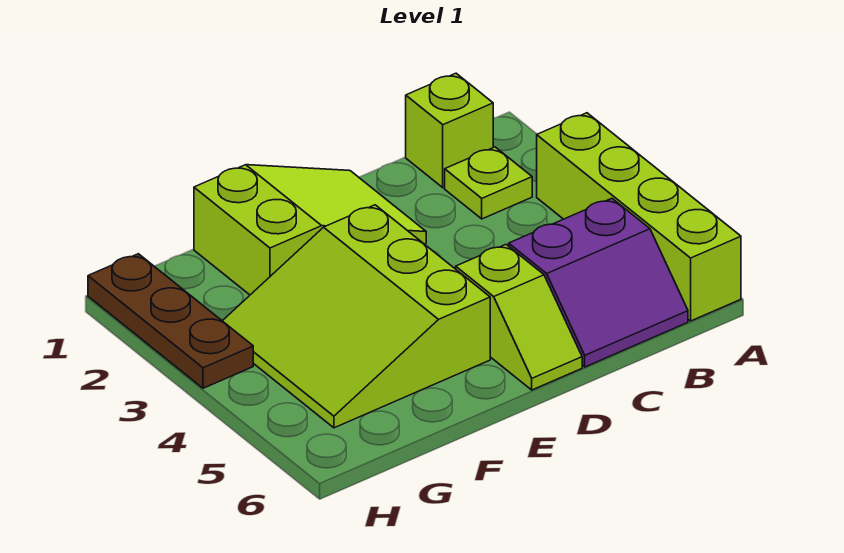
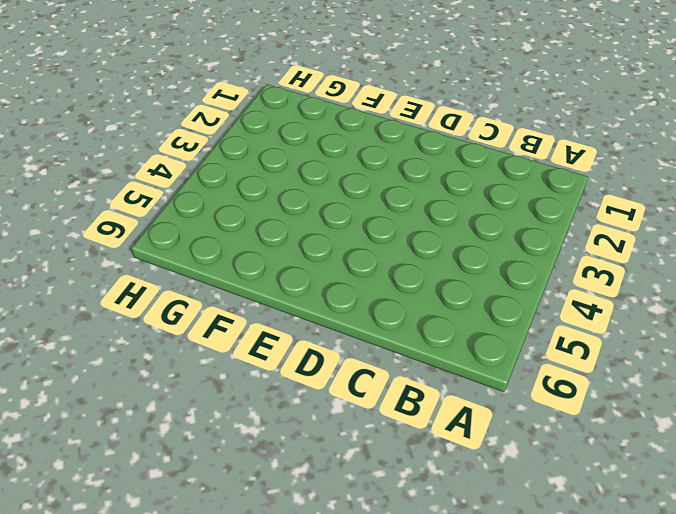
none -> lime brick A3:A6 level 1
none -> lime brick B1 level 1

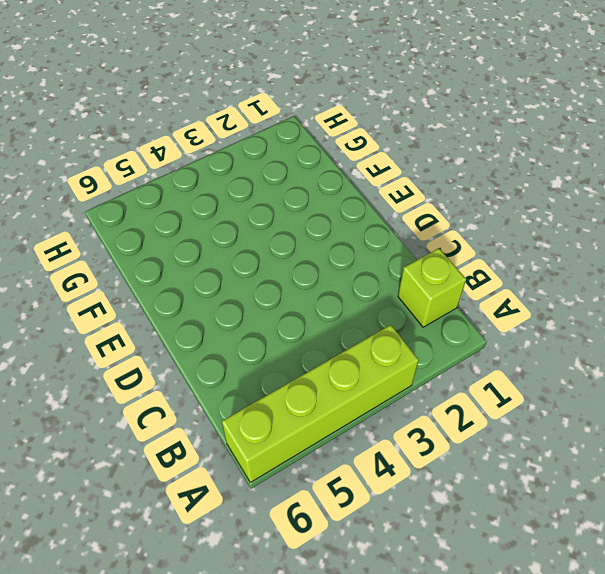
none -> lime plate B2 level 1
none -> purple slope B5:C6 level 1 top 5

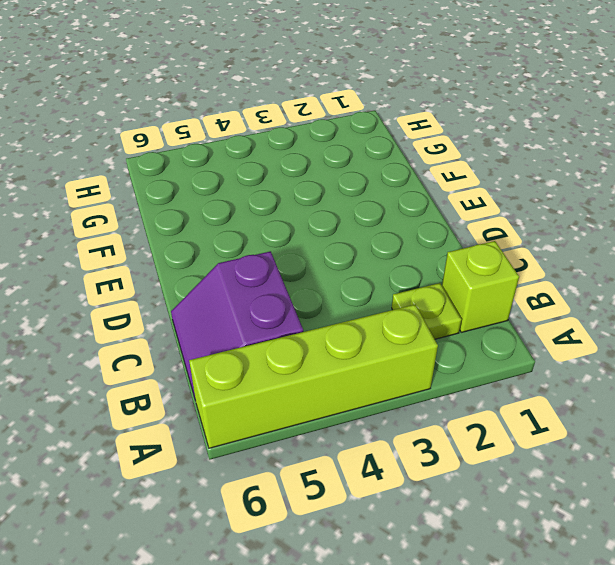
none -> lime slope D1:F2 level 1 top F
none -> lime slope D5:D6 level 1 top 5

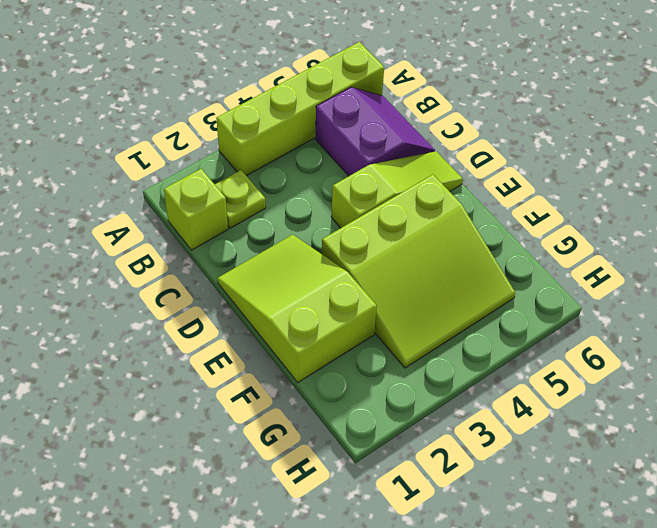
lime slope D4:D6 level 1 top 4 -> lime slope D5:D6 level 1 top 5
none -> brown plate H1:H3 level 1

